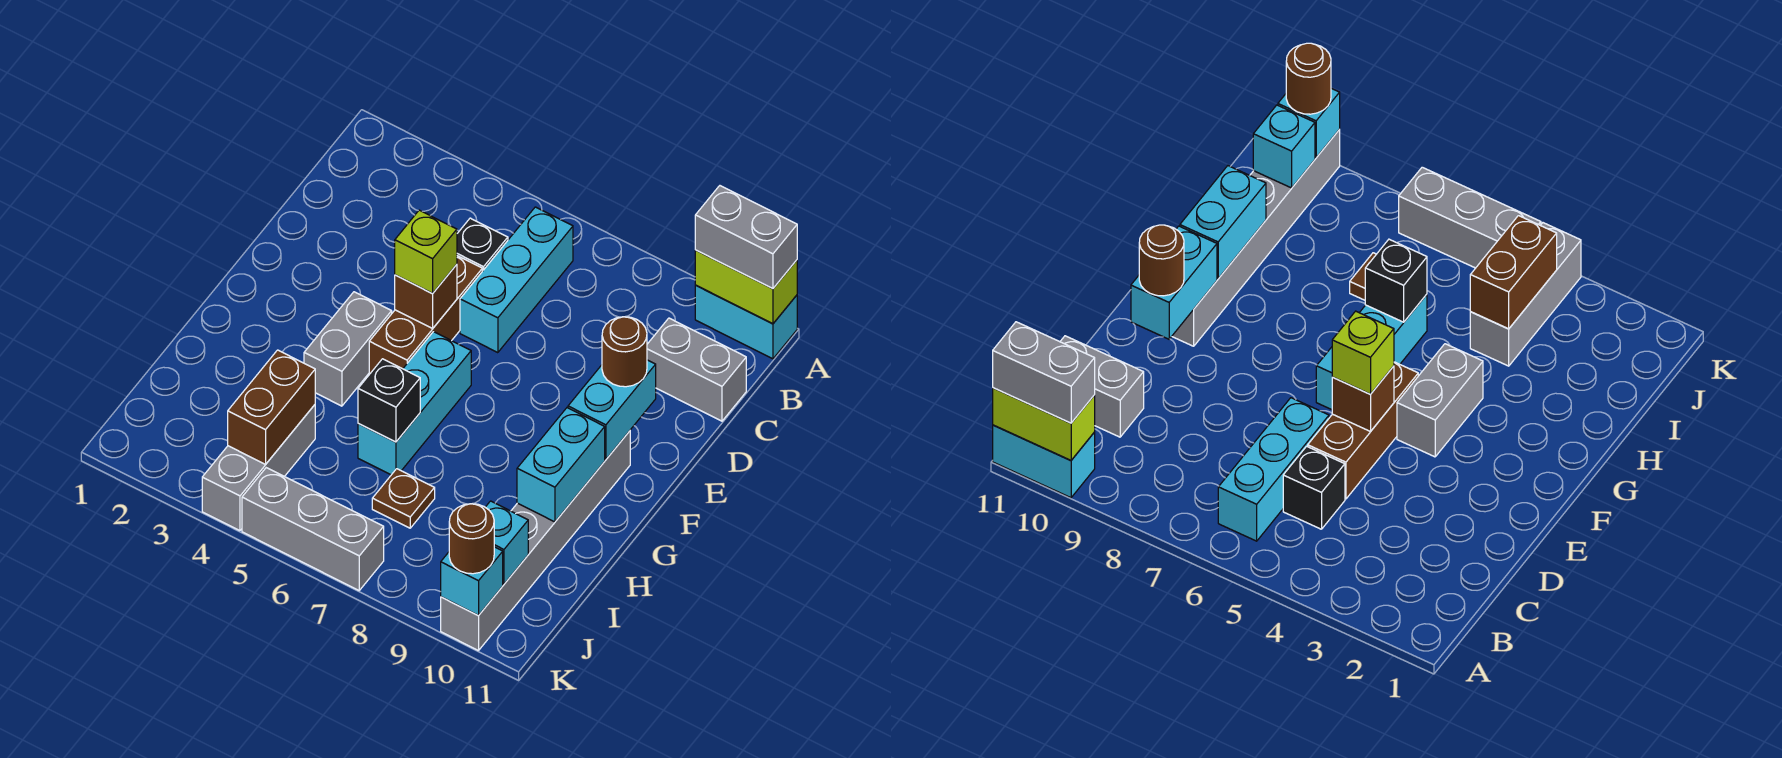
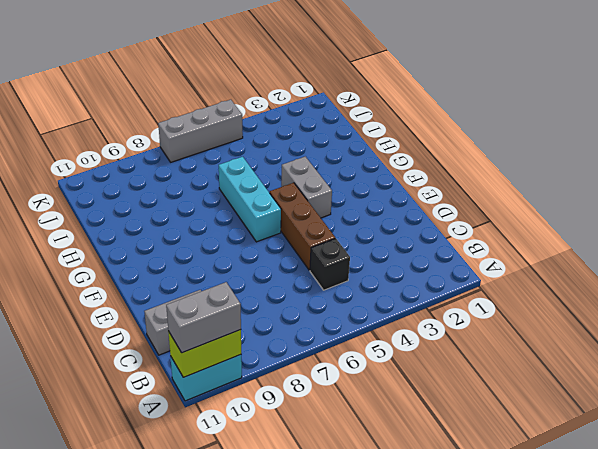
none -> cyan brick B6:D6 level 1
none -> grey brick F10:K10 level 1
none -> grey brick I4:K4 level 1

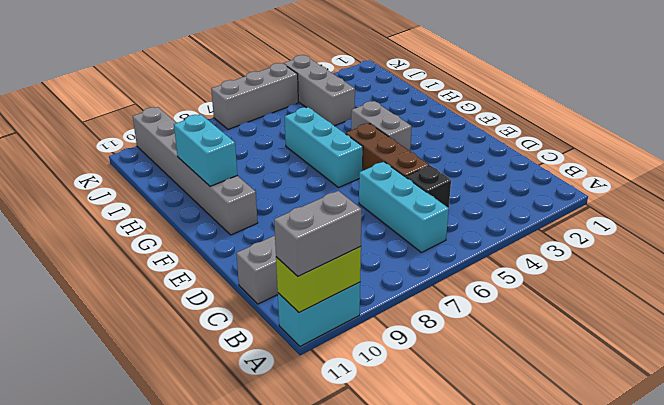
none -> brown plate I7 level 1
none -> brown brick E5 level 2
none -> cyan brick E10:F10 level 2

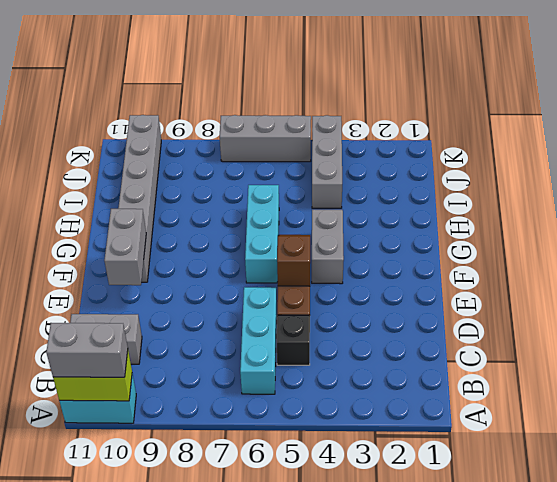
grey brick E10:F10 level 2 -> cyan brick E10:F10 level 2
none -> brown plate I7 level 1
none -> cyan brick G10:H10 level 2
none -> black brick H6 level 2

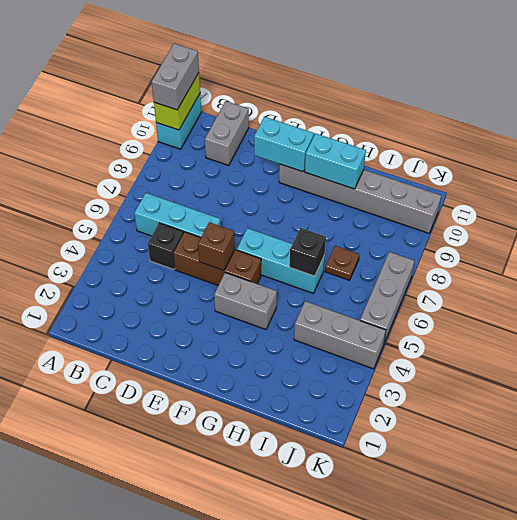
none -> brown brick I4:J4 level 2
none -> cyan brick J10 level 2
none -> cyan brick K10 level 2

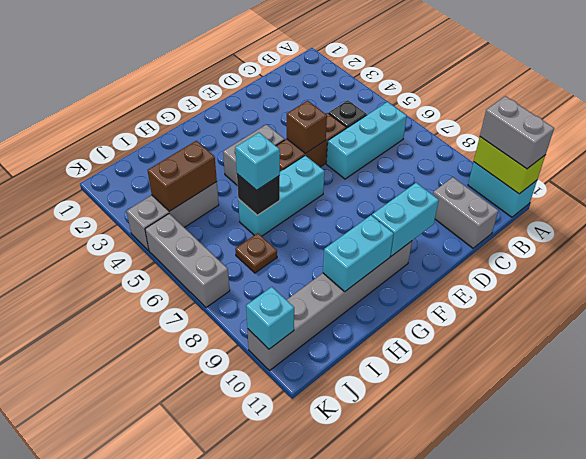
cyan brick H6 level 3 -> cyan brick J10 level 2
none -> lime brick E5 level 3
none -> brown round brick E10 level 3
none -> brown round brick K10 level 3

